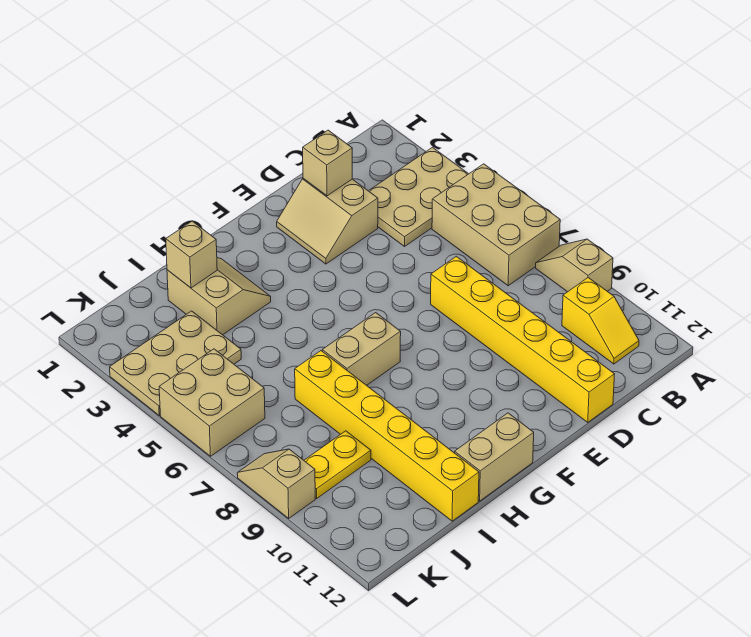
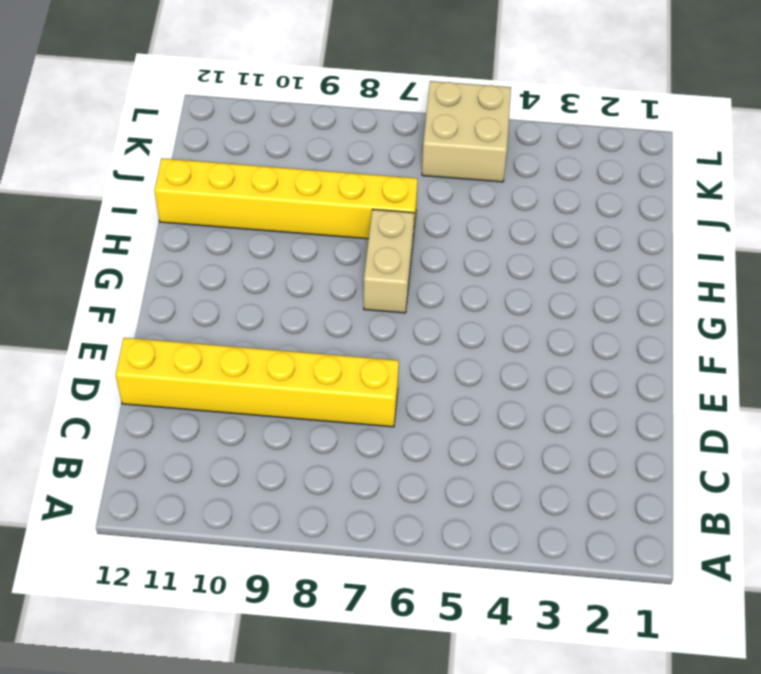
none -> tan plate A3:C4 level 1
none -> tan brick A5:B7 level 1
none -> tan slope A8:A9 level 1 top 9

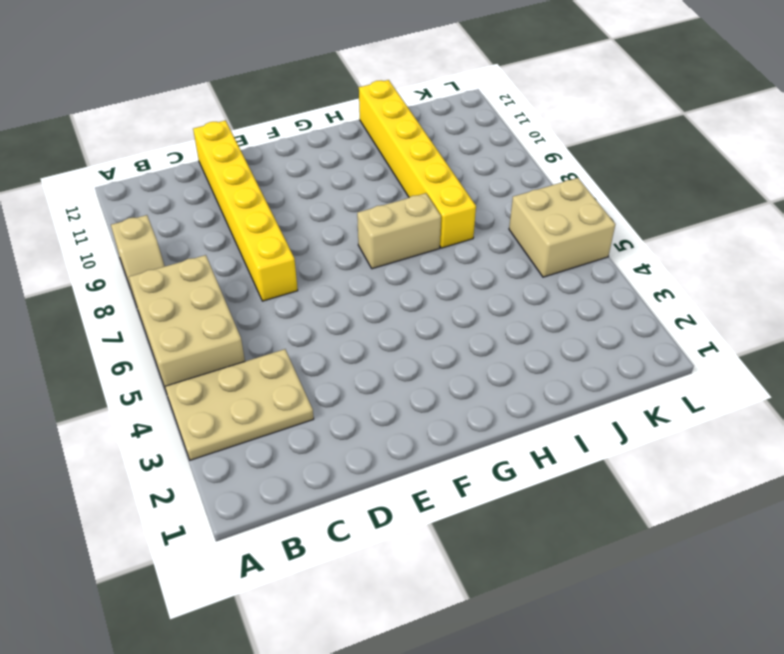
none -> yellow slope B10:B11 level 1 top 10
none -> tan slope D2:E3 level 1 top D
none -> tan brick G12:H12 level 1

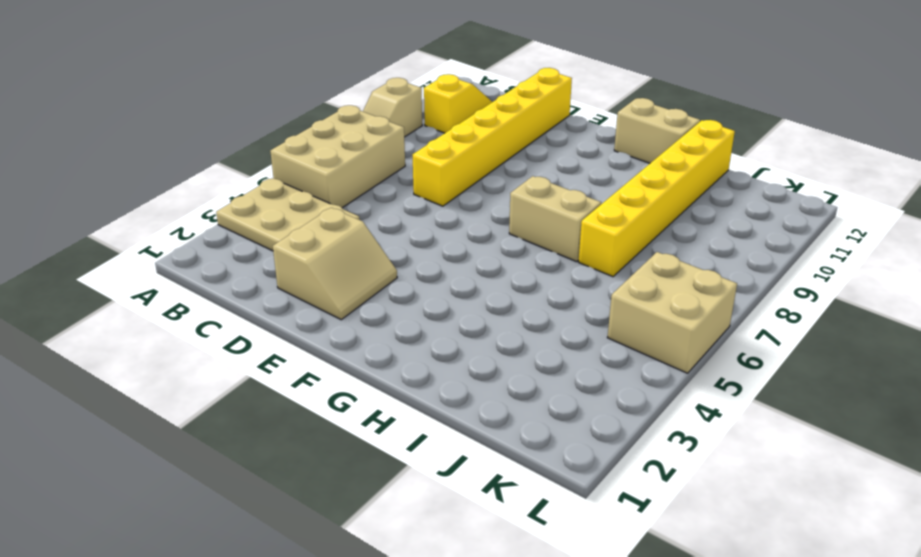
none -> tan slope H2:I3 level 1 top I
none -> tan plate J3:L4 level 1
none -> yellow plate J9:K9 level 1

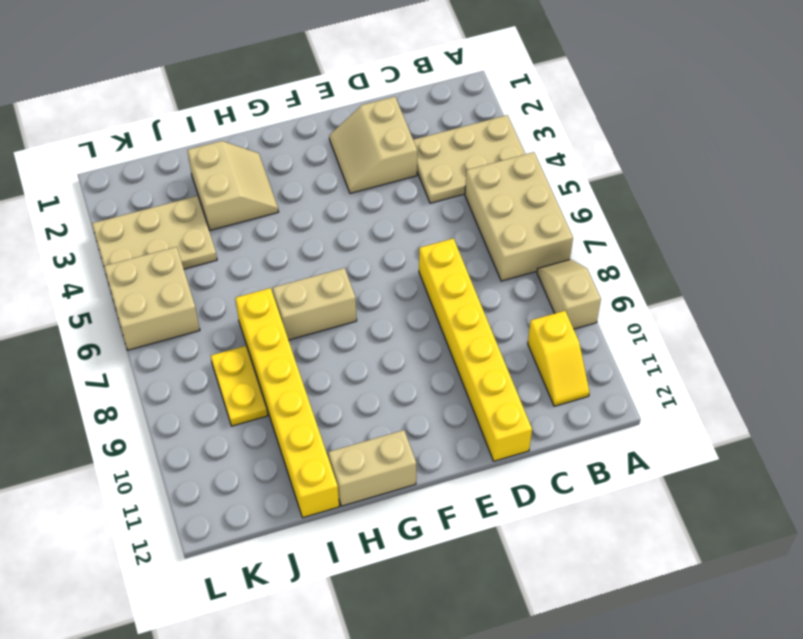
yellow plate J8:J9 level 1 -> yellow plate J9:K9 level 1
none -> tan slope L8:L9 level 1 top 9
none -> tan brick D2 level 2
none -> tan brick I2 level 2

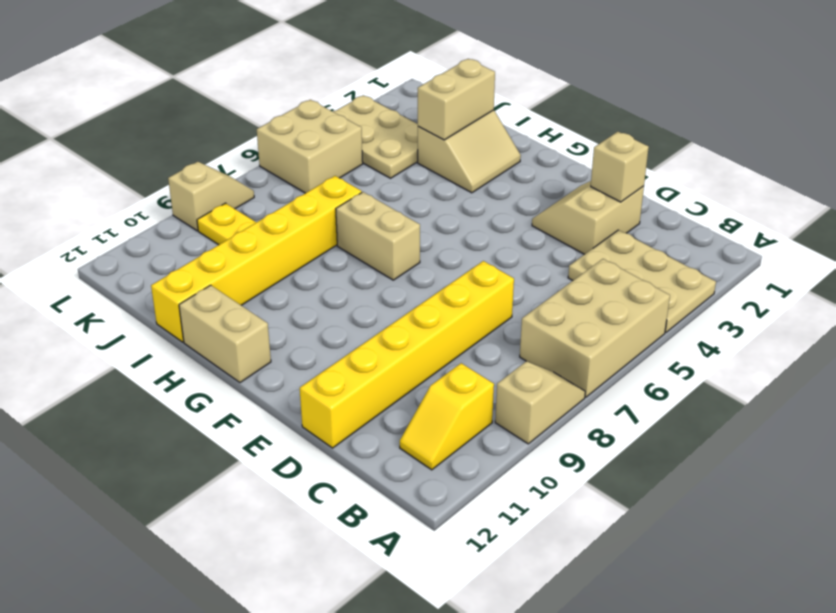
tan brick I2:I3 level 2 -> tan brick I2 level 2

